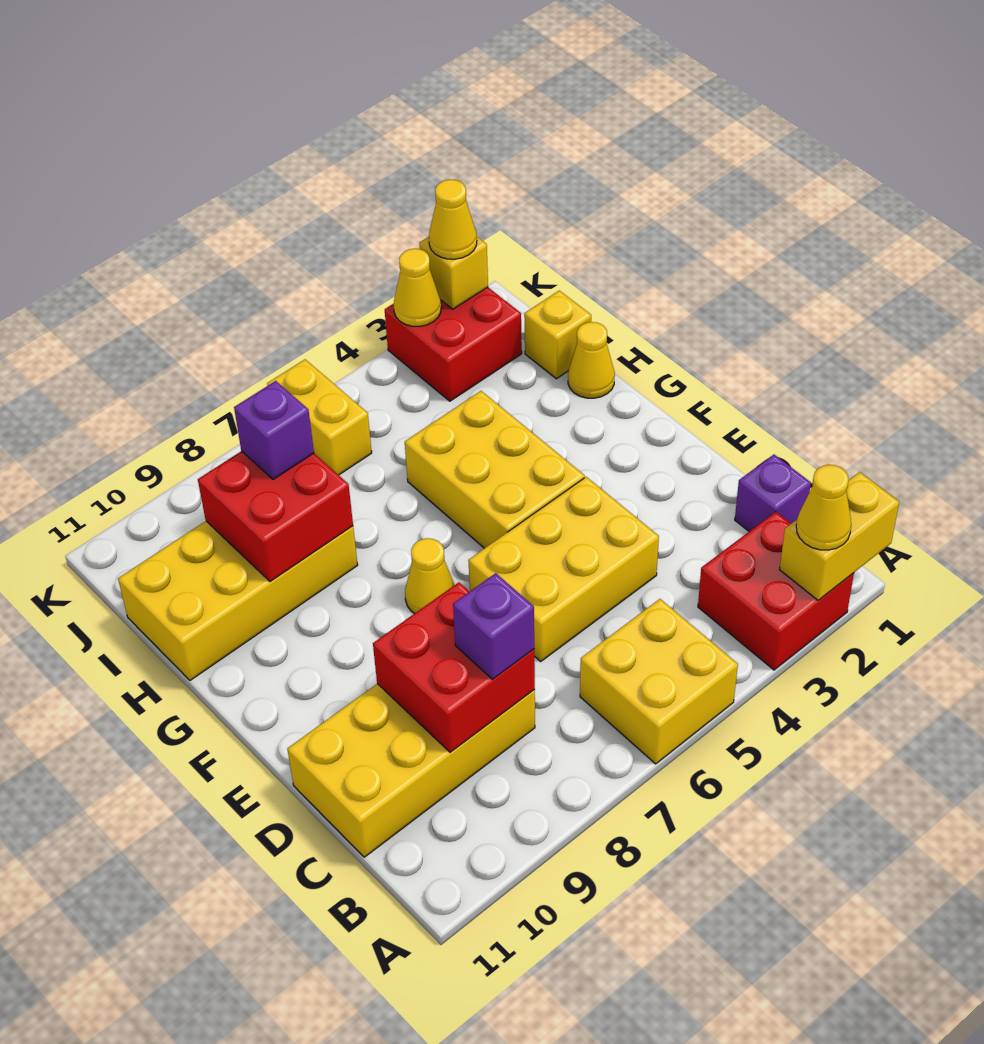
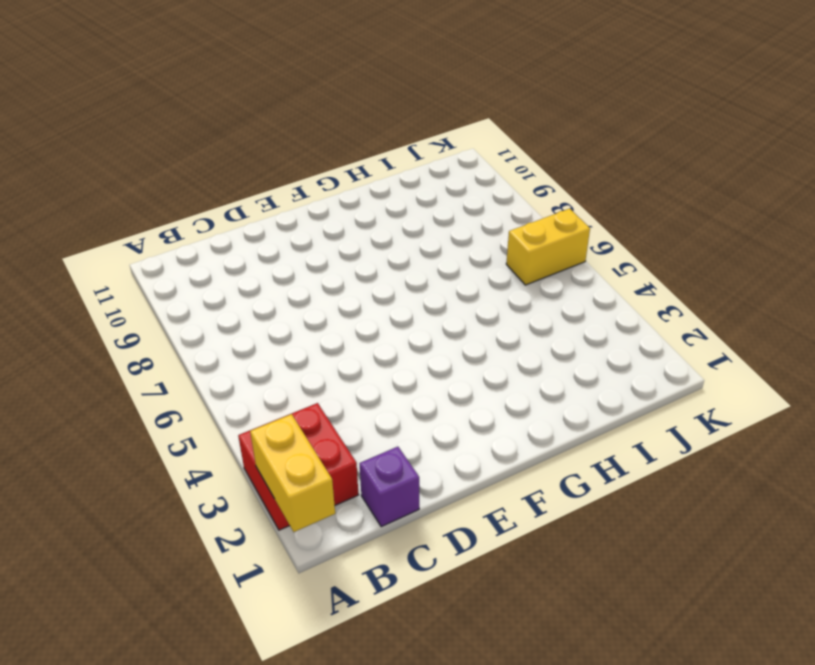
none -> yellow brick A5:B6 level 1
none -> yellow brick C8:D11 level 1
none -> yellow brick D4:E6 level 1

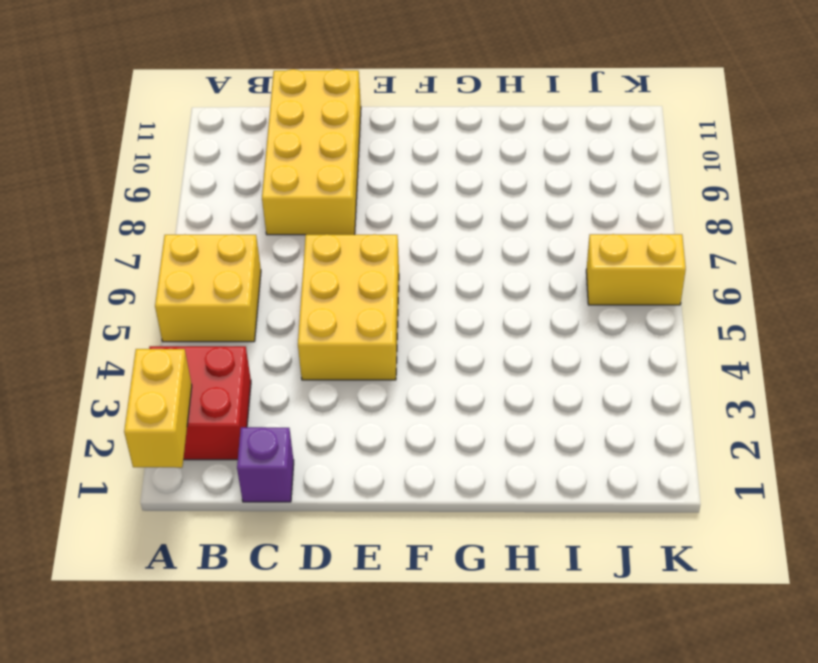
none -> yellow brick F4:H5 level 1
none -> yellow cone F7 level 1
none -> yellow cone H1 level 1

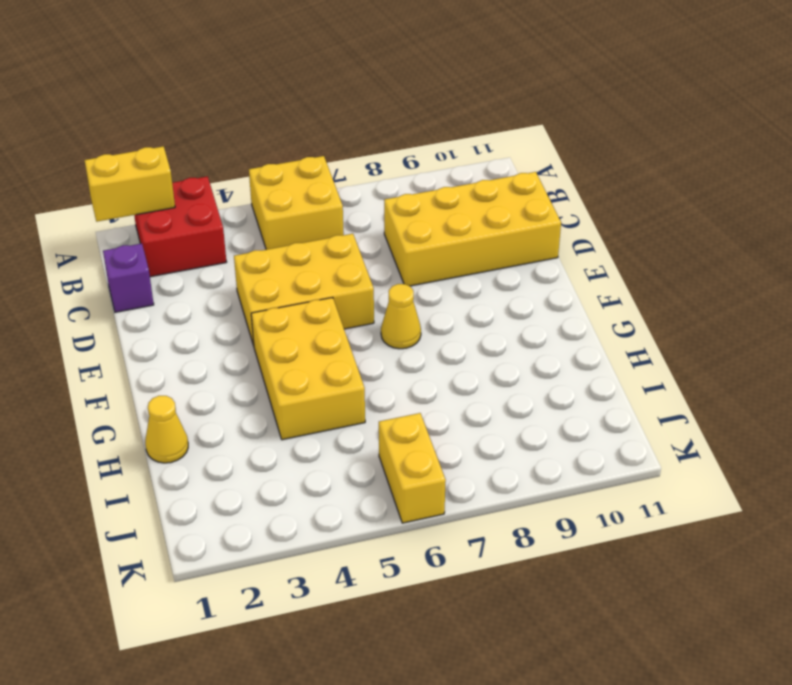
none -> yellow brick H8:I11 level 1
none -> yellow brick I1 level 1
none -> red brick J2:K3 level 1

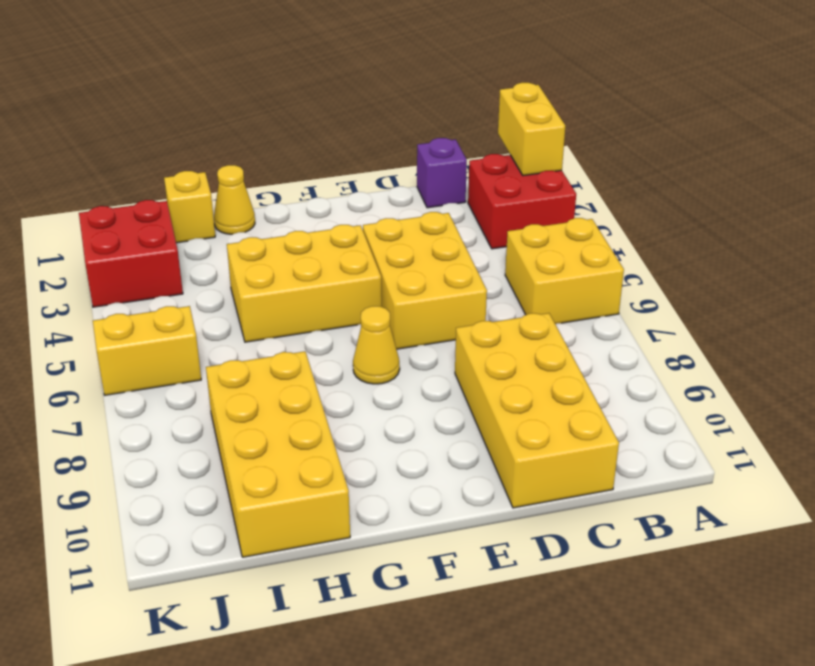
none -> red brick C8:D9 level 2
none -> red brick H8:I9 level 2
none -> yellow brick K2 level 2

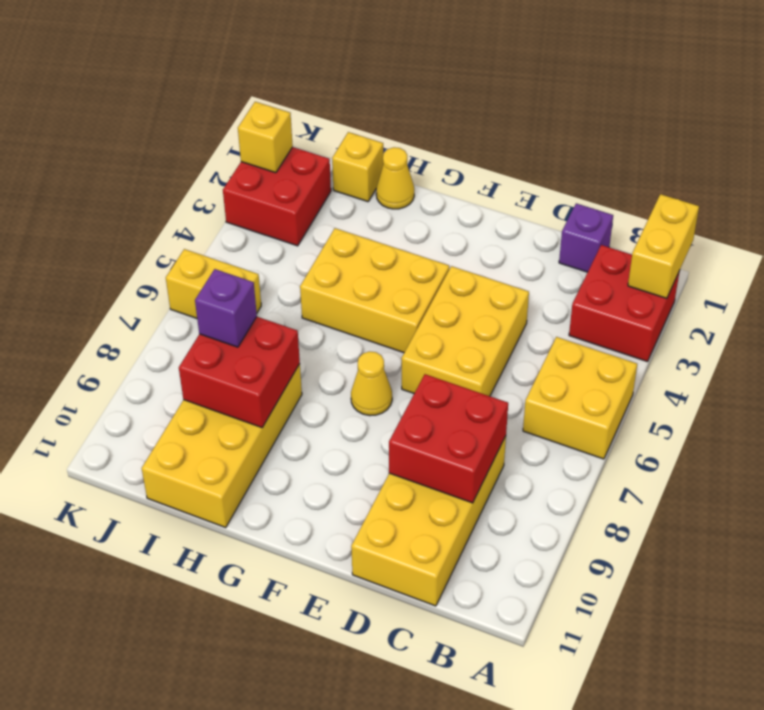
none -> yellow cone K3 level 2
none -> yellow cone A2 level 3
none -> purple brick C8 level 3

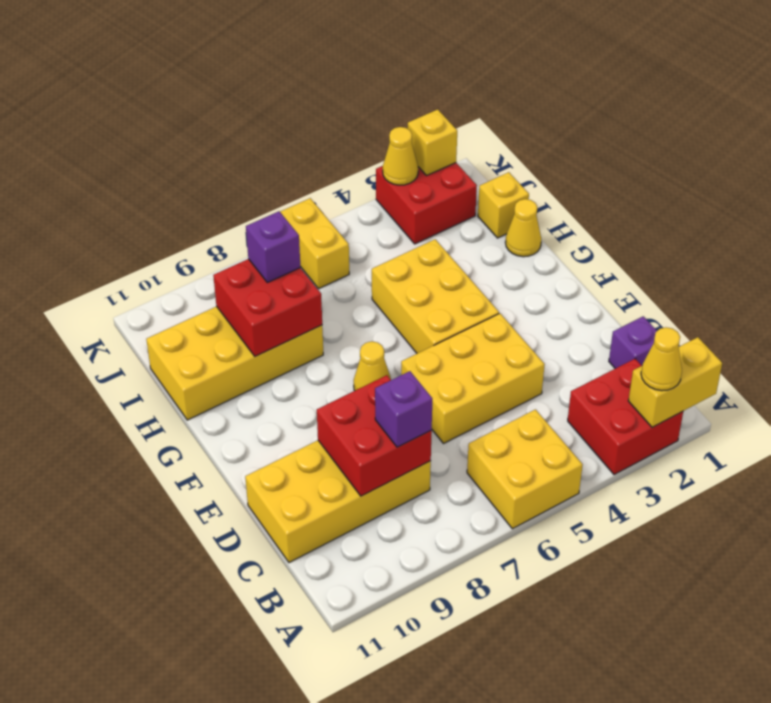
none -> yellow cone K2 level 3

